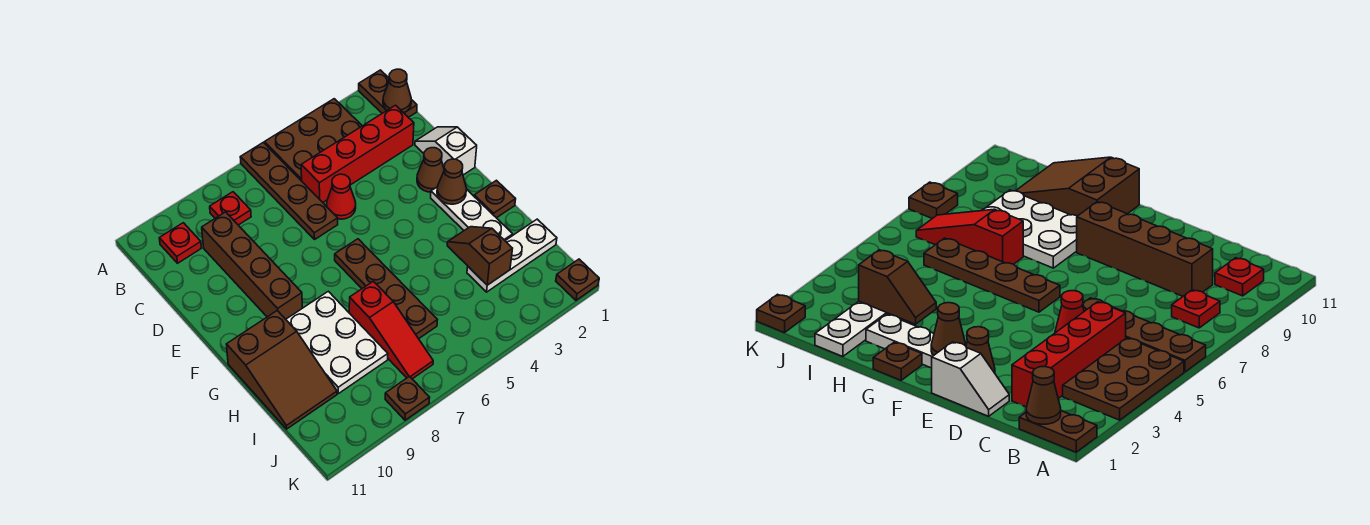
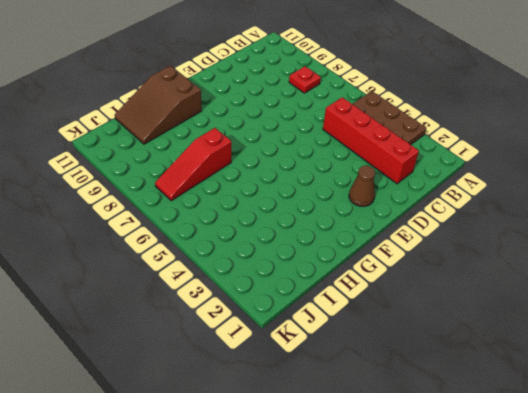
none -> brown plate A1:B1 level 1
none -> brown plate A6:D6 level 1
none -> red plate B10 level 1

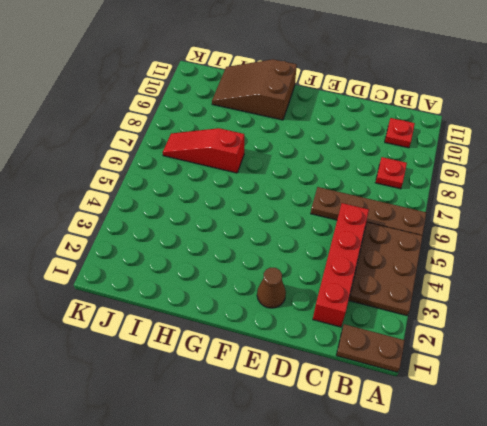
none -> brown brick C9:F9 level 1
none -> white slope D1:E1 level 1 top E
none -> red cone D5 level 1

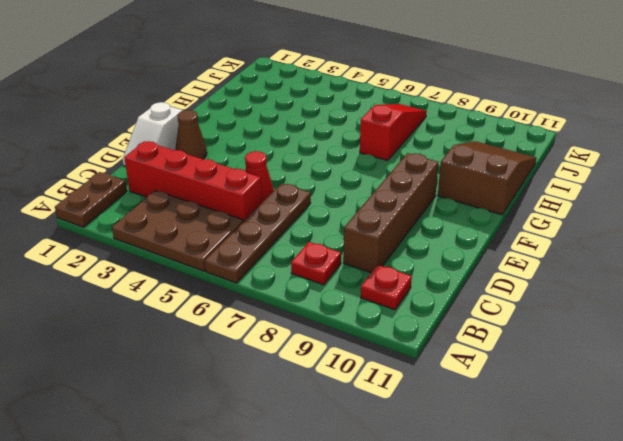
none -> white plate F2:H2 level 1
none -> brown plate F6:I6 level 1
none -> brown plate G1 level 1

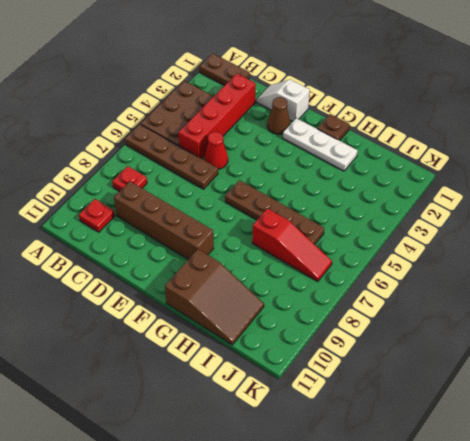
none -> white plate G8:I9 level 1
none -> white plate I1:I3 level 1
none -> brown plate K1 level 1

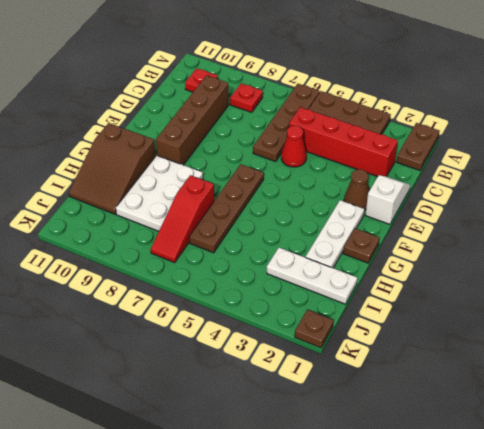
none -> brown plate K8 level 1
none -> brown cone B1 level 2
none -> brown cone F2 level 2

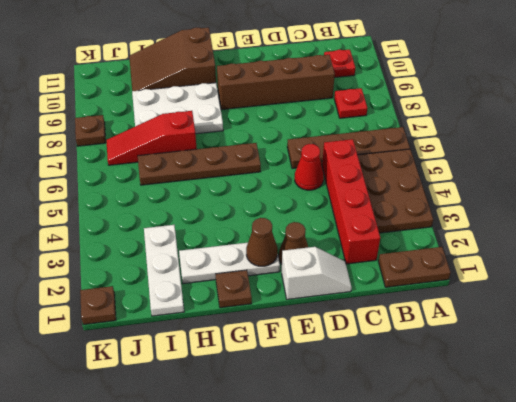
none -> brown cone B1 level 2
none -> brown slope H3:I3 level 2 top I

